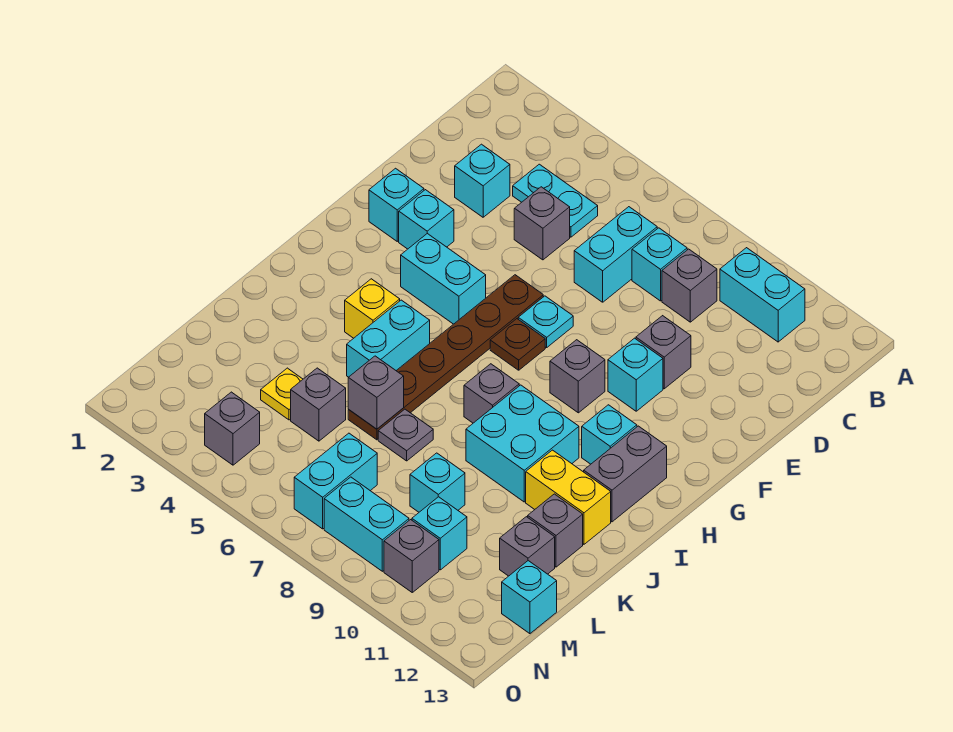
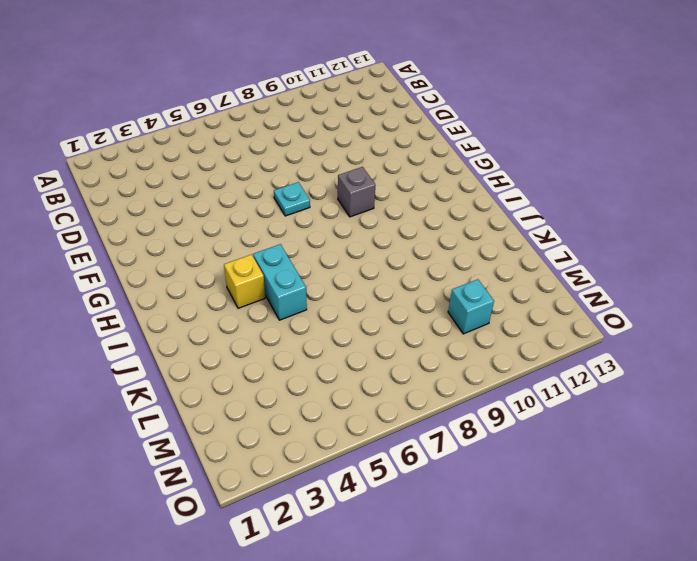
none -> cyan brick B10:B11 level 1
none -> cyan plate C4:C5 level 1
none -> cyan brick C7:D7 level 1
none -> cyan brick C8 level 1

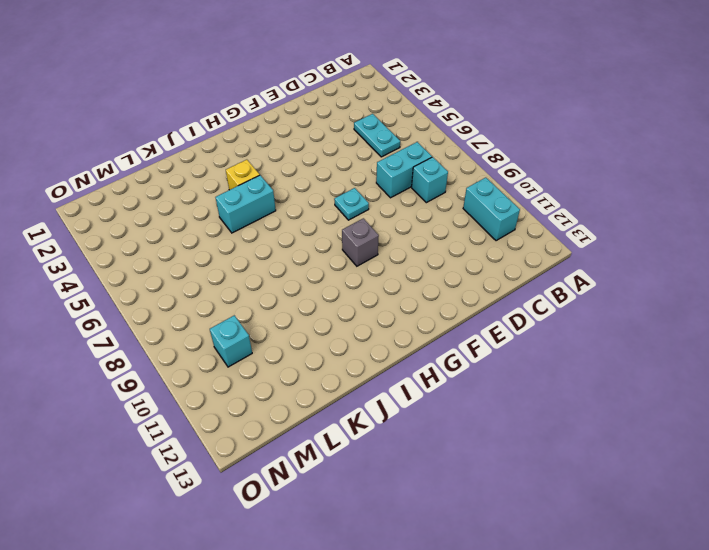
none -> grey brick C9 level 1
none -> cyan brick D3 level 1
none -> grey brick D5 level 1
none -> grey brick E10 level 1

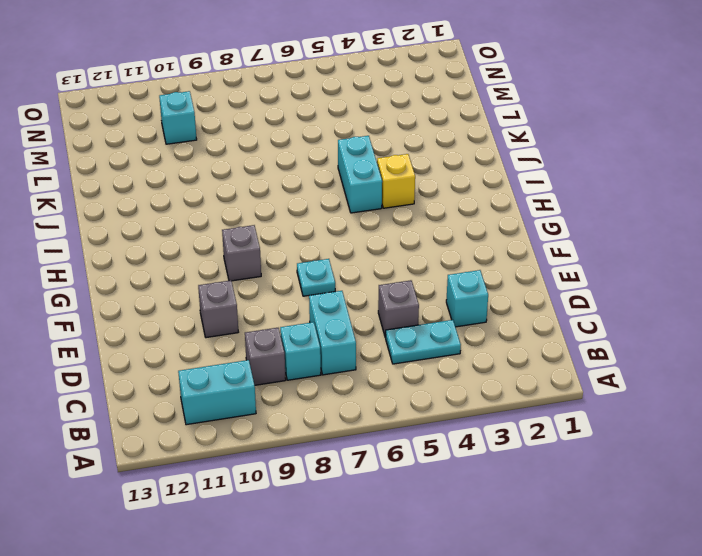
none -> cyan brick F2 level 1
none -> cyan brick F3 level 1
none -> brown plate F6:K6 level 1
none -> cyan brick F10 level 1

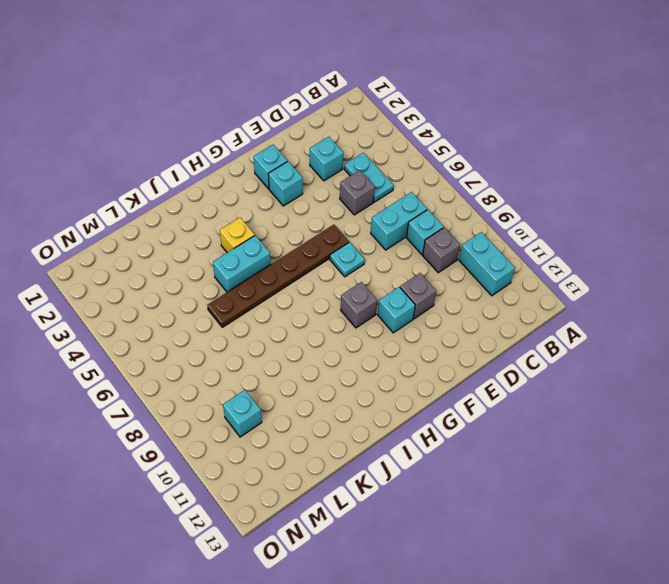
none -> cyan brick G4:G5 level 1
none -> brown plate G7 level 1
none -> cyan brick H11 level 1
none -> grey brick H12:I12 level 1

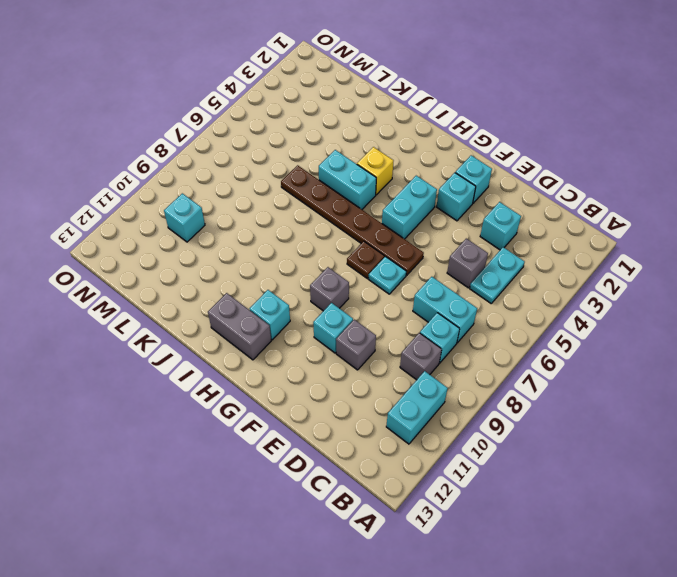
none -> grey brick I8 level 1
none -> cyan brick I9:J10 level 1
none -> yellow brick J11:J12 level 1
none -> grey plate K7 level 1

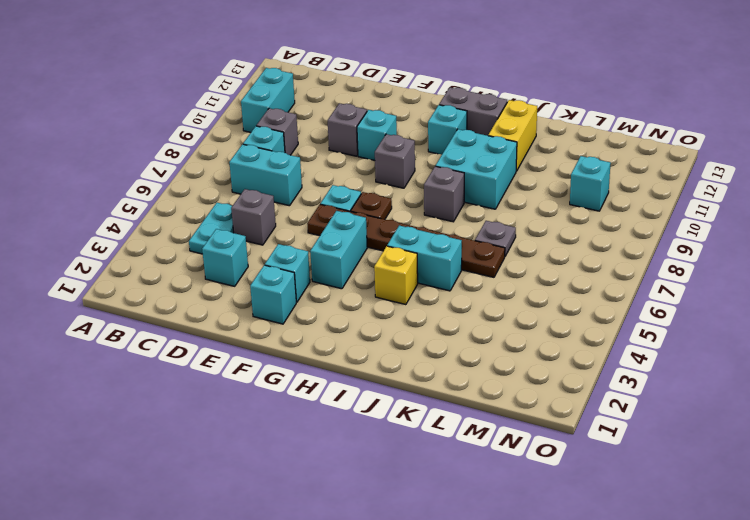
none -> grey brick K12 level 1
none -> yellow plate L4 level 1
none -> grey brick L5 level 1
none -> cyan brick L9 level 1

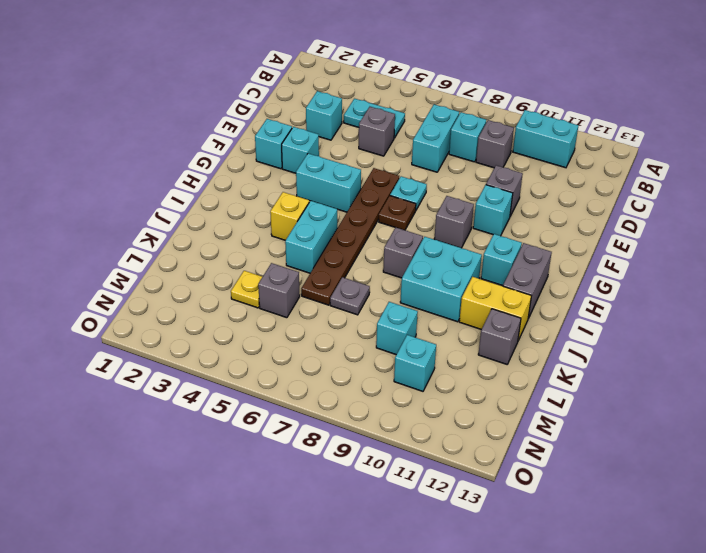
none -> grey brick L12 level 1
none -> cyan brick M7:N7 level 1
none -> cyan brick M13 level 1
none -> grey brick N4 level 1

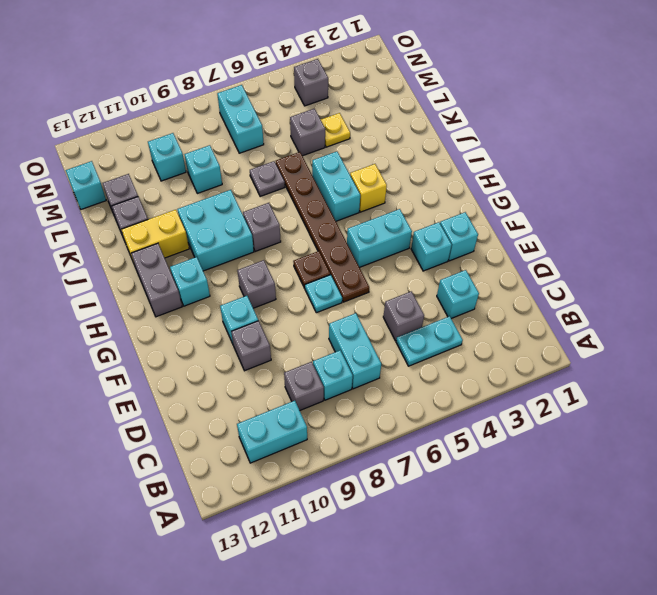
none -> cyan brick N8:N9 level 1
none -> grey brick N10 level 1
none -> grey brick K6 level 2

